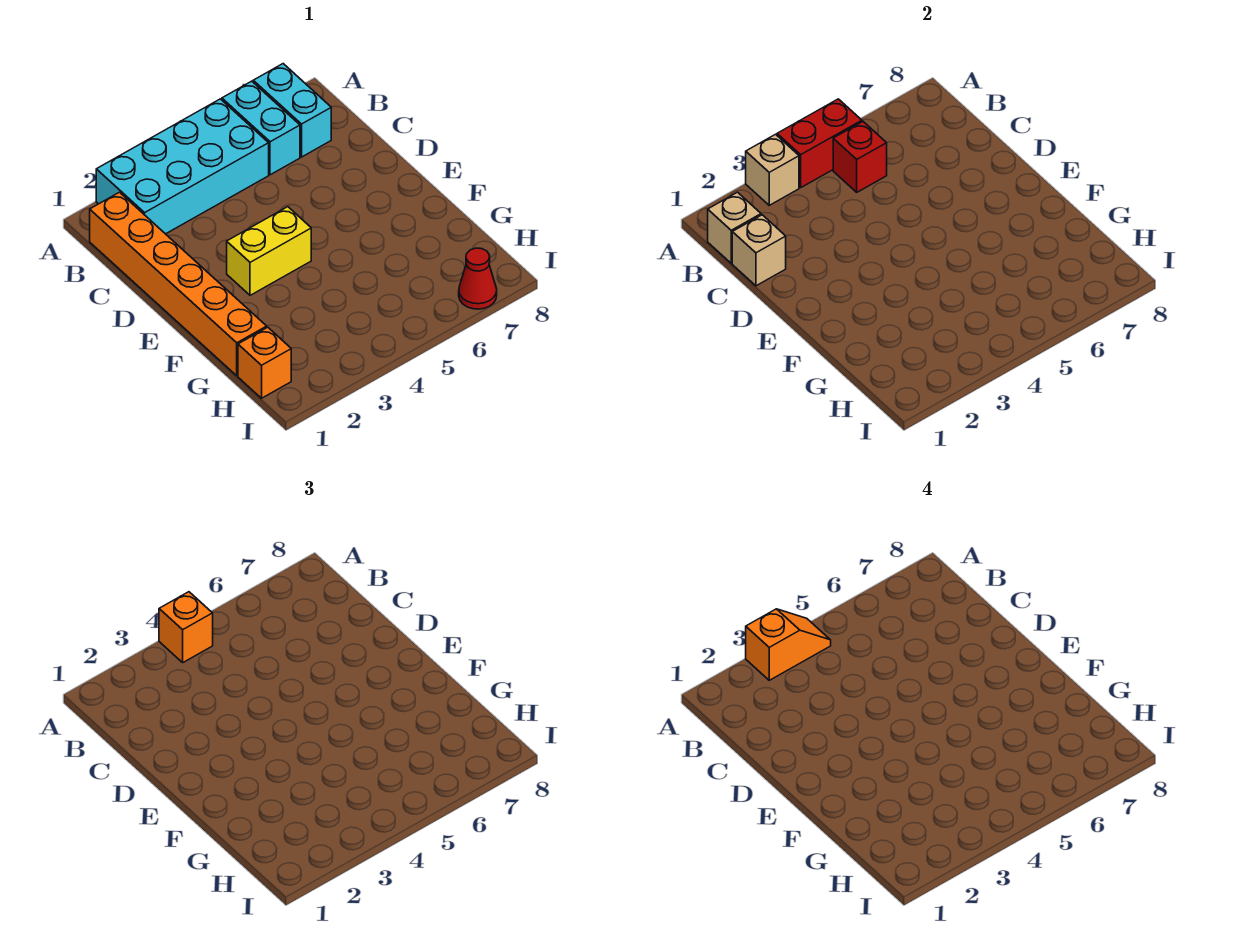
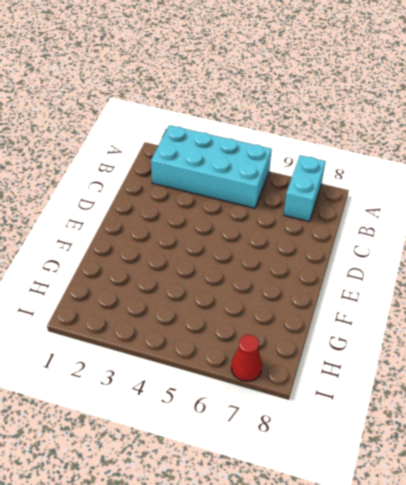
none -> cyan brick A6:B6 level 1
none -> orange brick B1:G1 level 1
none -> yellow brick E3:E4 level 1

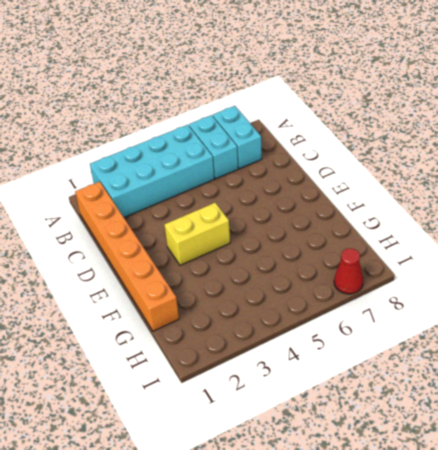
none -> orange brick H1 level 1
none -> tan brick A3 level 2
none -> red brick A4:A5 level 2

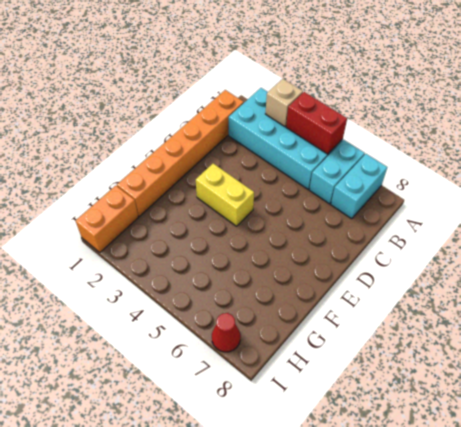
orange brick H1:I1 level 1 -> orange brick H1 level 1
none -> tan brick B1 level 2
none -> red brick B5 level 2
none -> tan brick C1 level 2

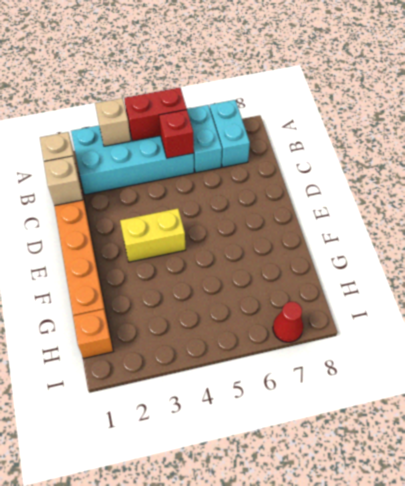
none -> orange brick A4 level 3
none -> orange slope A3:A4 level 4 top 3

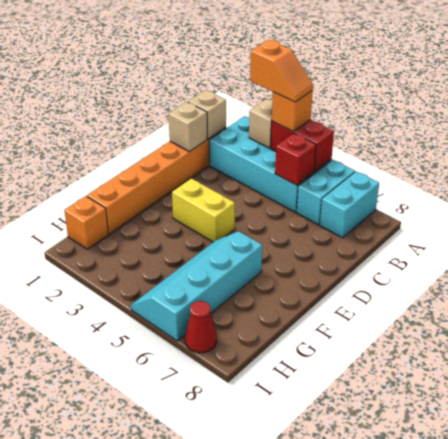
cyan slope F5:I6 level 1 top 6 -> none

